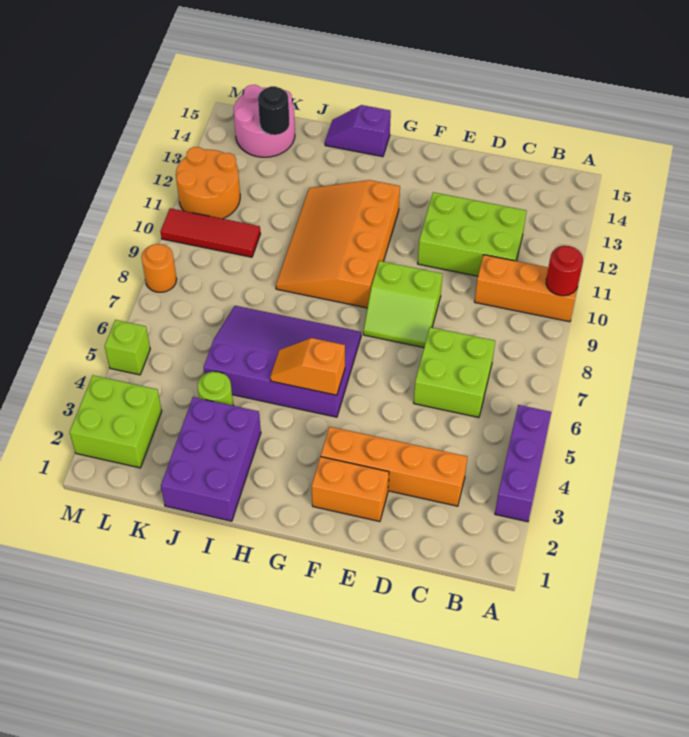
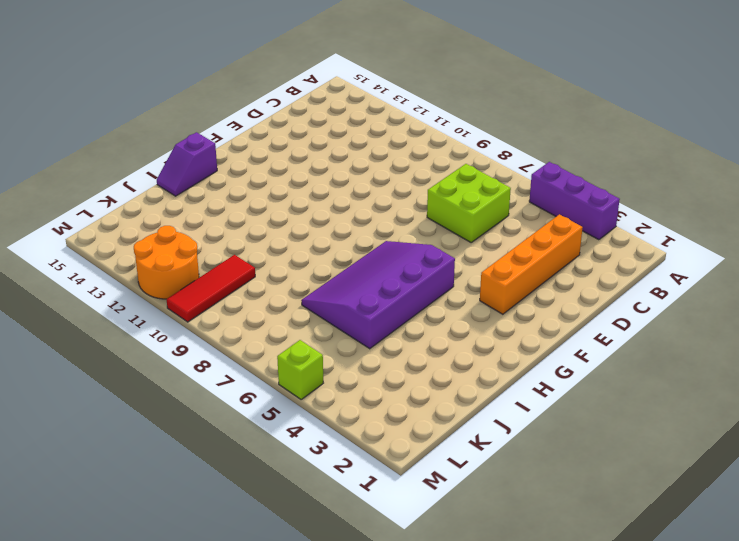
none -> orange brick A10:C10 level 1
none -> lime brick C11:E12 level 1
none -> orange brick E2:F2 level 1

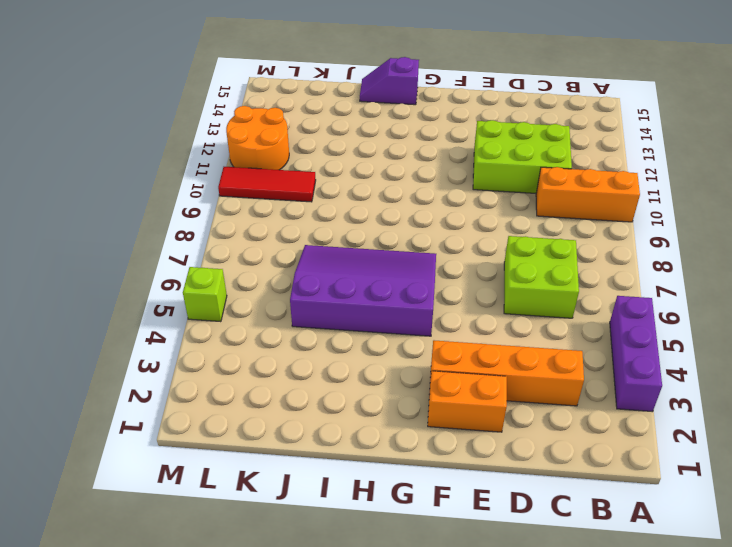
none -> lime slope E8:F9 level 1 top 9
none -> orange slope G9:I12 level 1 top G
none -> purple brick I1:J3 level 1

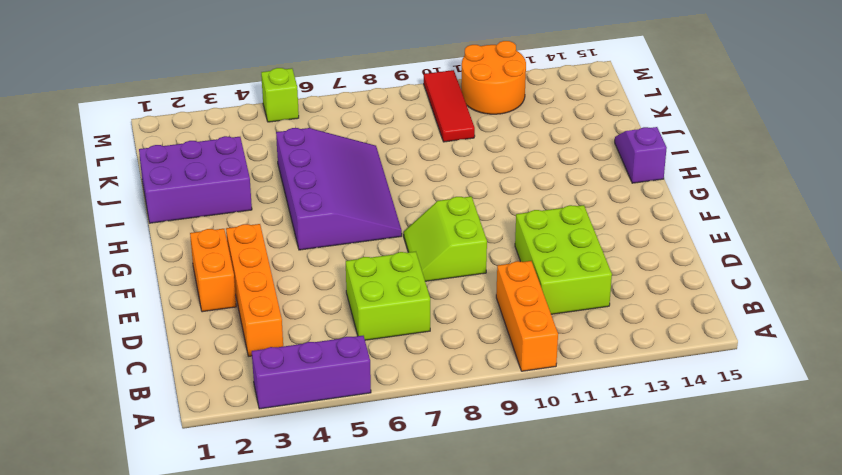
none -> orange slope G9:I12 level 1 top G
none -> lime round brick J4 level 1
none -> pink round brick K14:L15 level 1

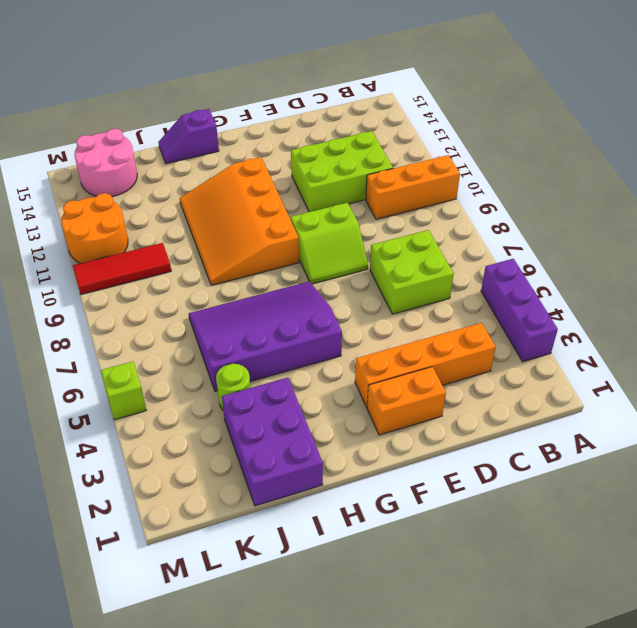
none -> lime brick L2:M3 level 1
none -> orange round brick M8 level 1
none -> red round brick A10 level 2

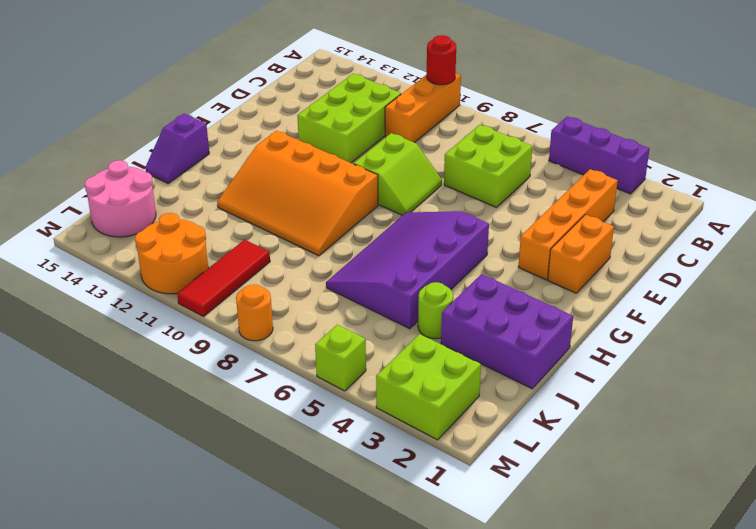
none -> orange slope G5:H5 level 2 top G
none -> black round brick K14 level 2

